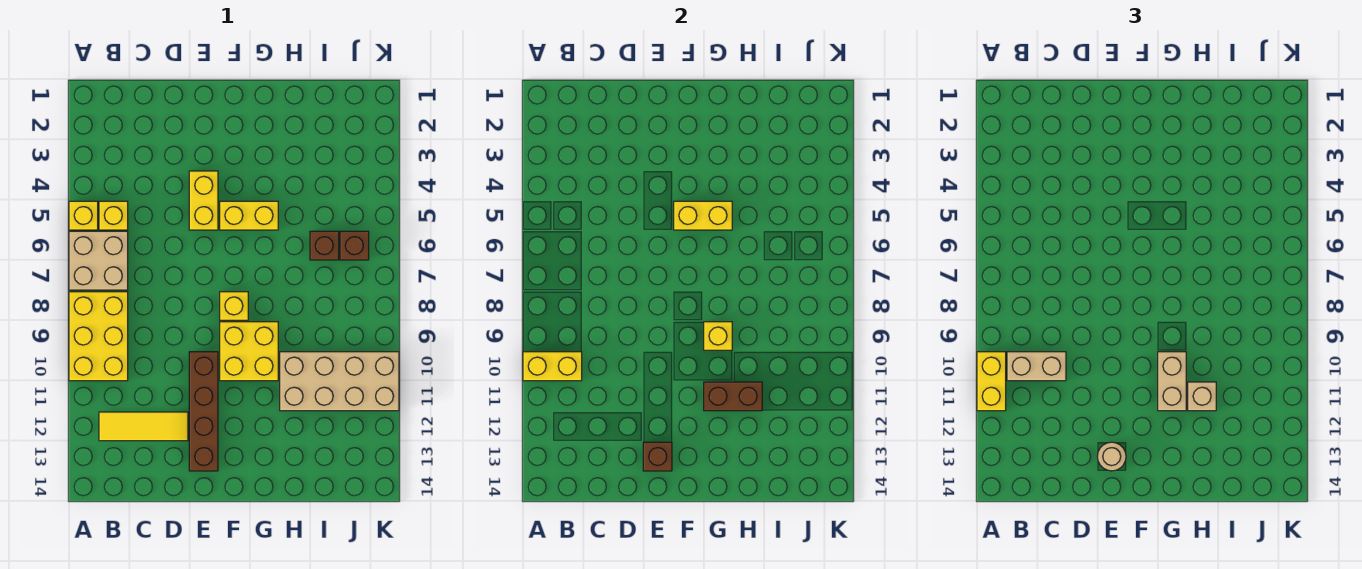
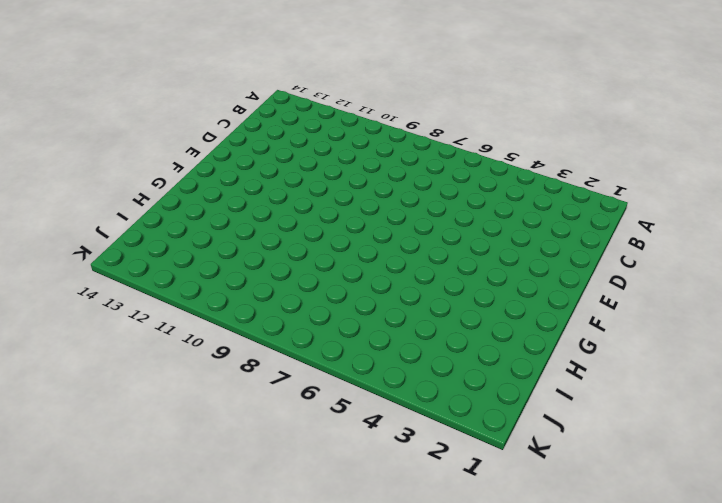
none -> yellow brick A5 level 1
none -> tan brick A6:B7 level 1
none -> yellow brick A8:B10 level 1

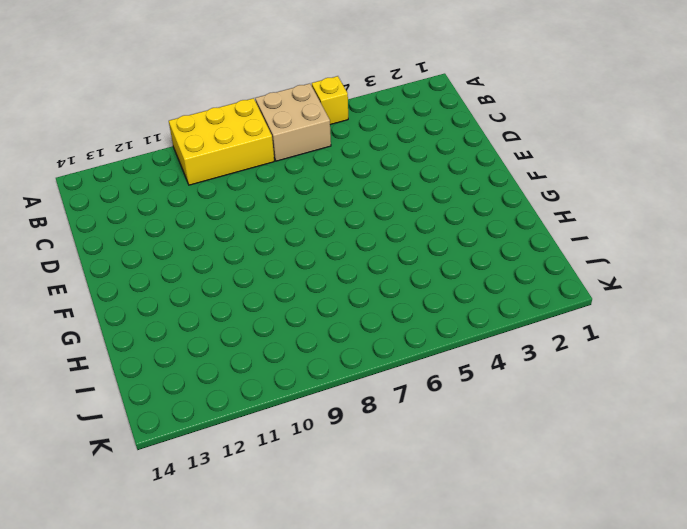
none -> yellow brick B5 level 1
none -> yellow tile B12:D12 level 1
none -> yellow brick E4:E5 level 1

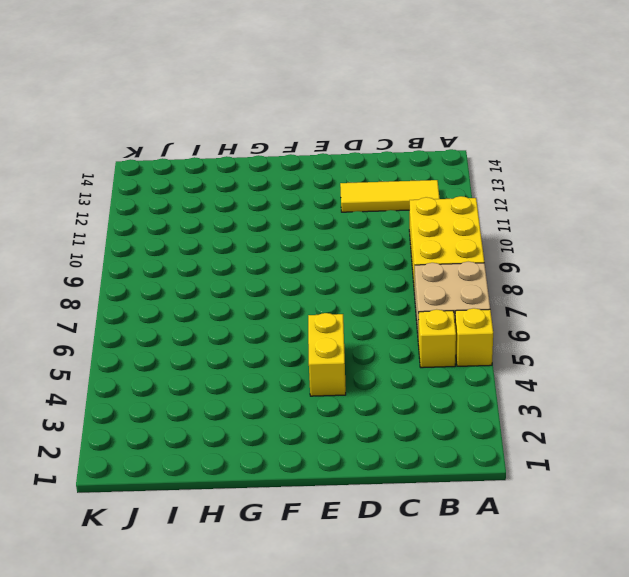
none -> brown brick E10:E13 level 1
none -> yellow brick F5:G5 level 1
none -> yellow brick F8 level 1

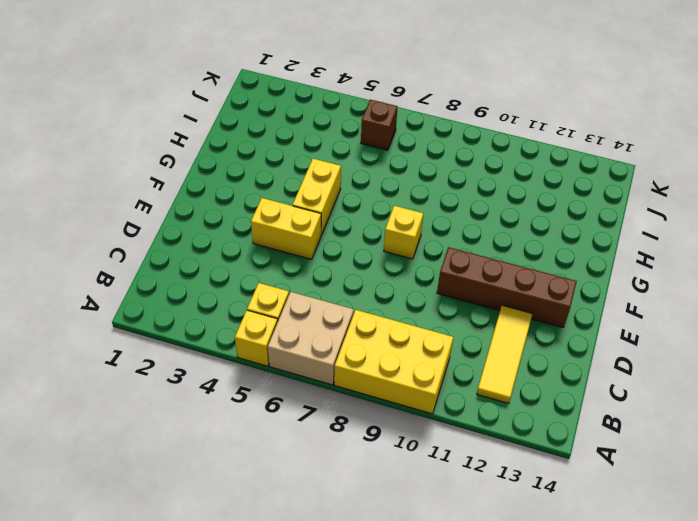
none -> yellow brick F9:G10 level 1
none -> tan brick H10:K11 level 1
none -> brown brick I6 level 1

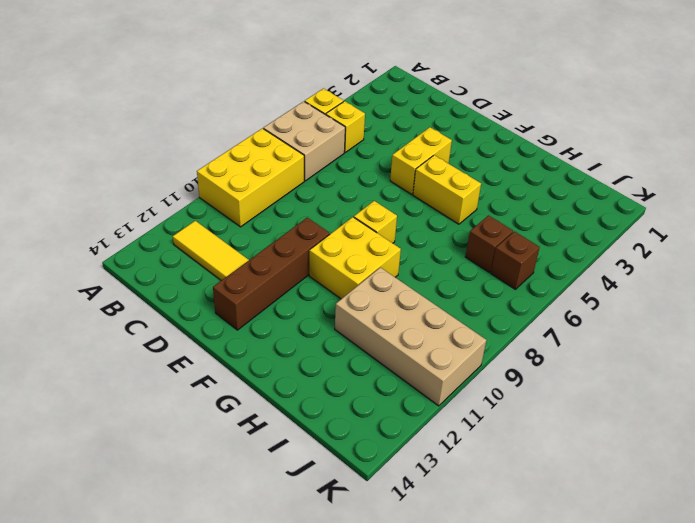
none -> yellow brick A10:B10 level 2
none -> brown brick E13 level 2
none -> yellow brick F5:G5 level 2

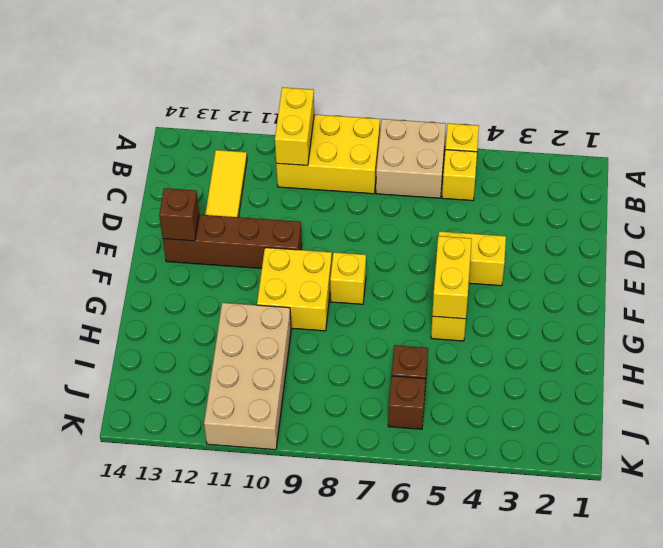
none -> yellow brick G9 level 2
none -> brown brick G11:H11 level 2
none -> yellow brick A10:A11 level 3

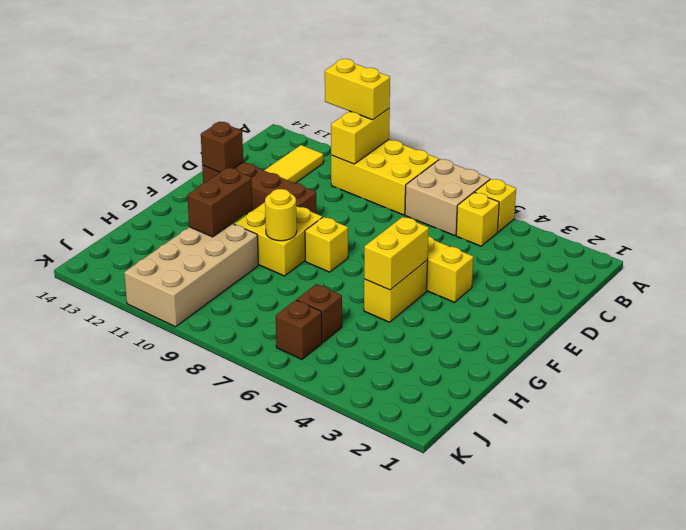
yellow round brick G9 level 2 -> yellow brick G9 level 2
none -> tan brick B10:C10 level 3
none -> tan round brick E13 level 3
none -> tan brick G10:G11 level 3

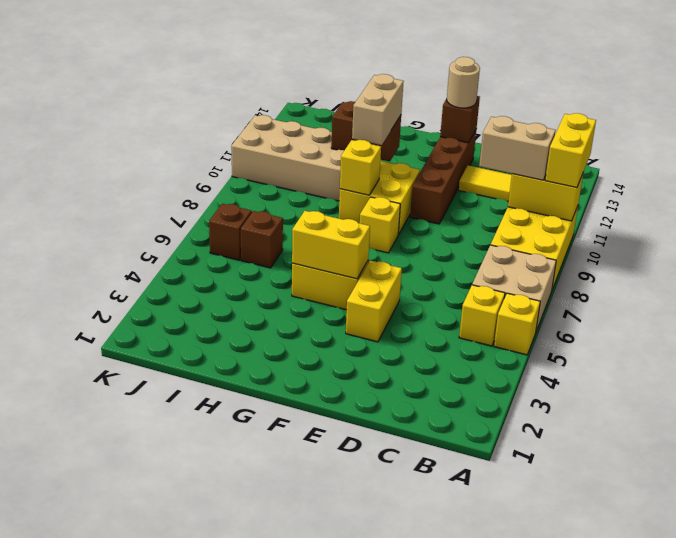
none -> tan brick H11 level 3

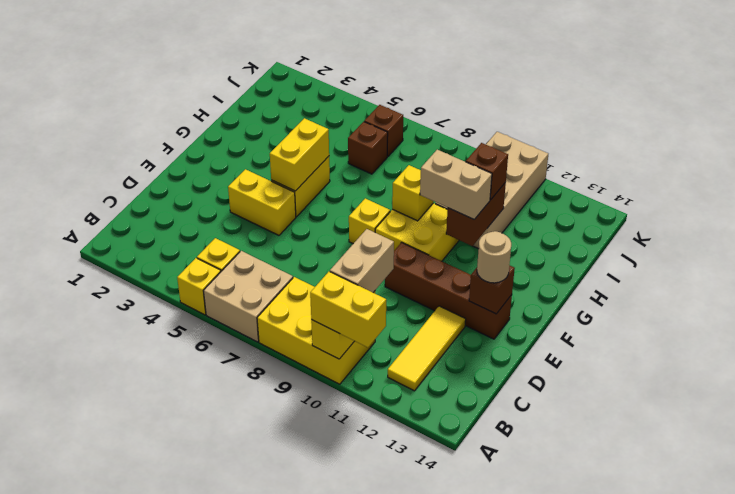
brown brick H11 level 3 -> tan brick H11 level 3

